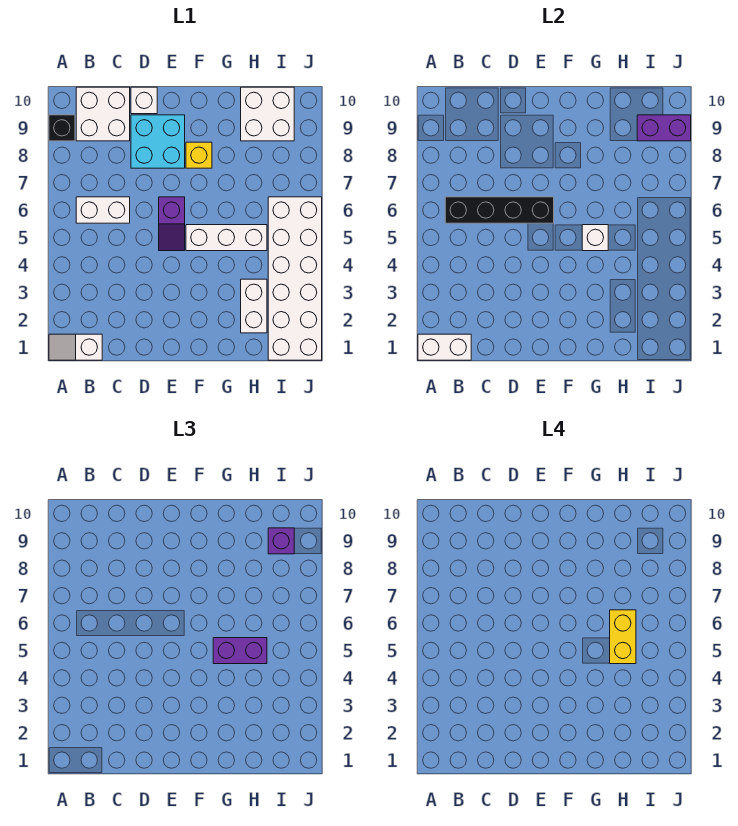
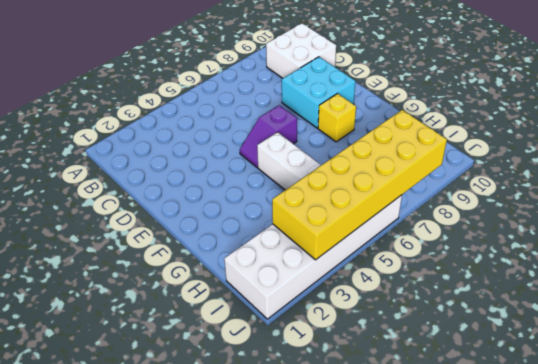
yellow brick I3:J8 level 2 -> none
none -> white slope A1:B1 level 1 top B
none -> black brick A9 level 1
none -> white brick B6:C6 level 1

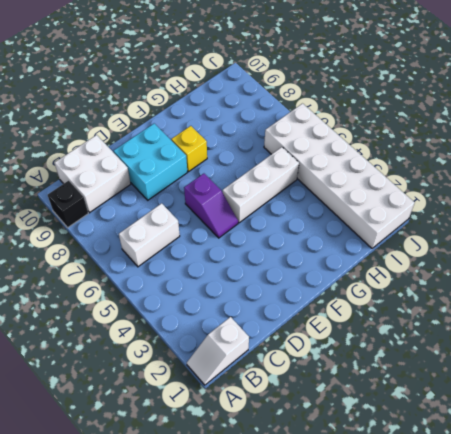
none -> white brick D10 level 1
none -> white brick H2:H3 level 1
none -> white brick H9:I10 level 1

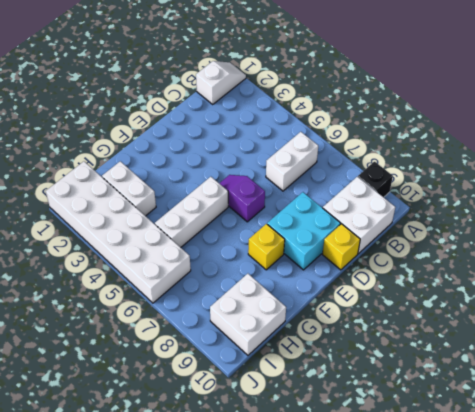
yellow brick D10 level 1 -> white brick D10 level 1
none -> white brick A1:B1 level 2
none -> black brick B6:E6 level 2
none -> white brick G5 level 2

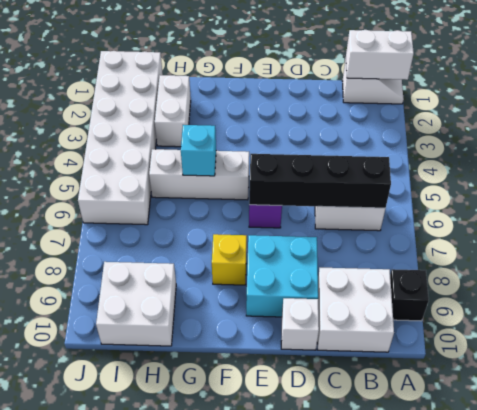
cyan brick G5 level 2 -> white brick G5 level 2
none -> purple brick I9:J9 level 2
none -> purple brick G5:H5 level 3
none -> purple brick I9 level 3

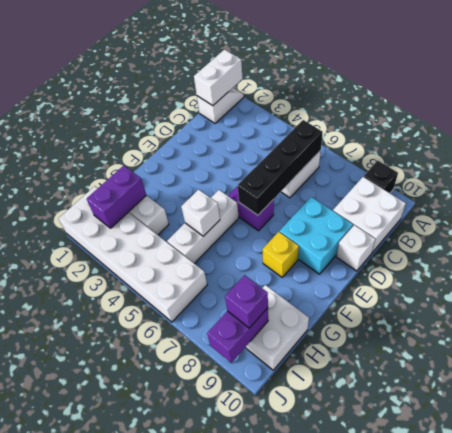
purple brick H2:I2 level 2 -> purple brick G5:H5 level 3
none -> yellow brick H5:H6 level 4

